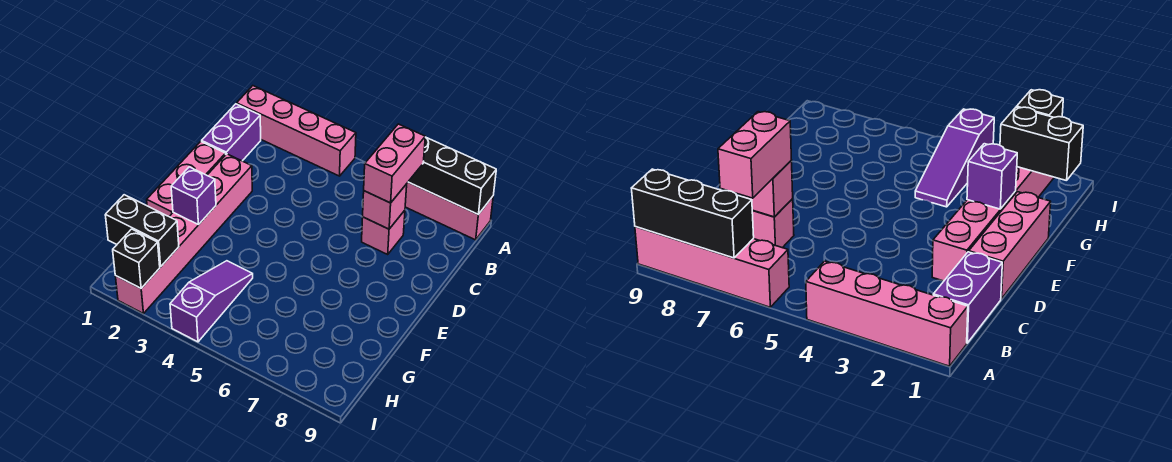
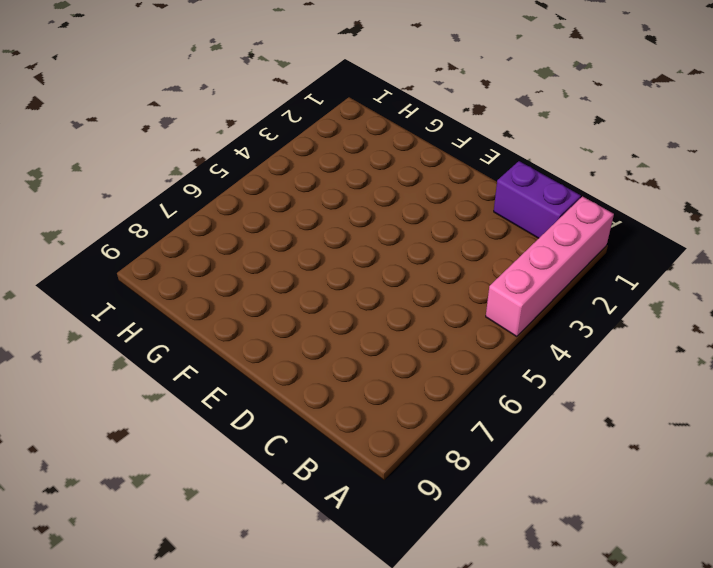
none -> pink brick A6:A9 level 1
none -> pink brick C7 level 1
none -> pink brick D1:F1 level 1

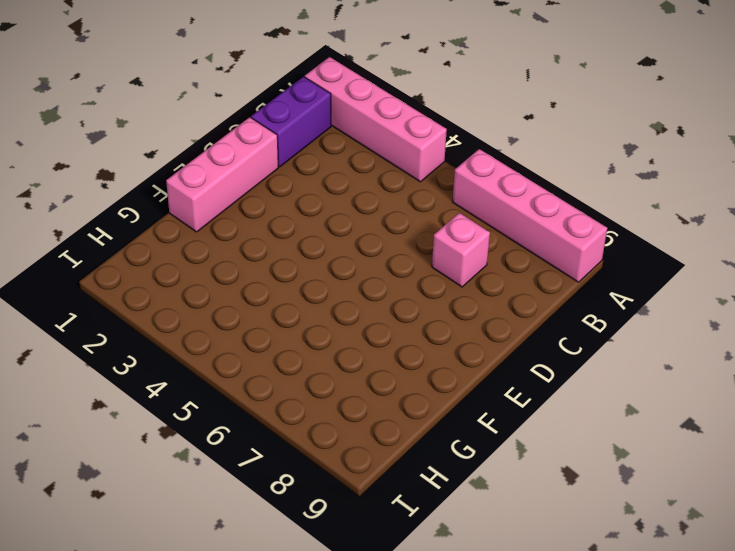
none -> pink brick D2:I2 level 1
none -> purple slope G4:I4 level 1 top I
none -> black brick A7:A9 level 2

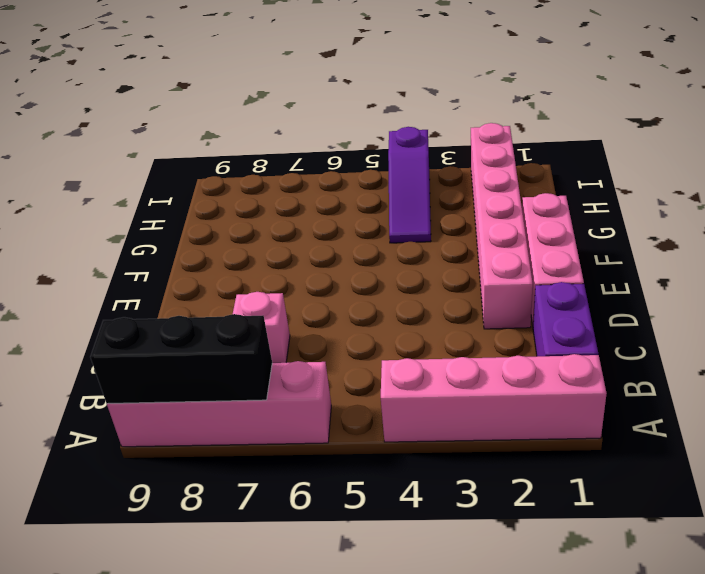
none -> pink brick C7 level 2
none -> purple brick F2 level 2
none -> black brick H1:H2 level 2

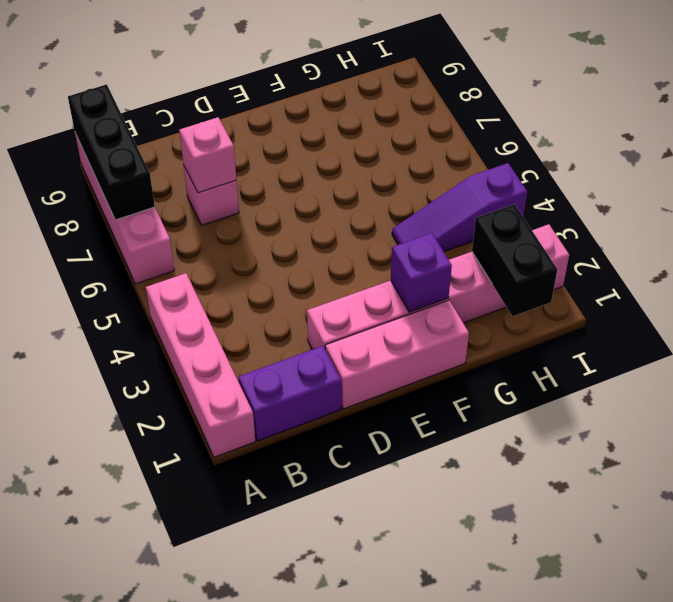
none -> black brick I2 level 2
none -> pink brick B7:C7 level 3

